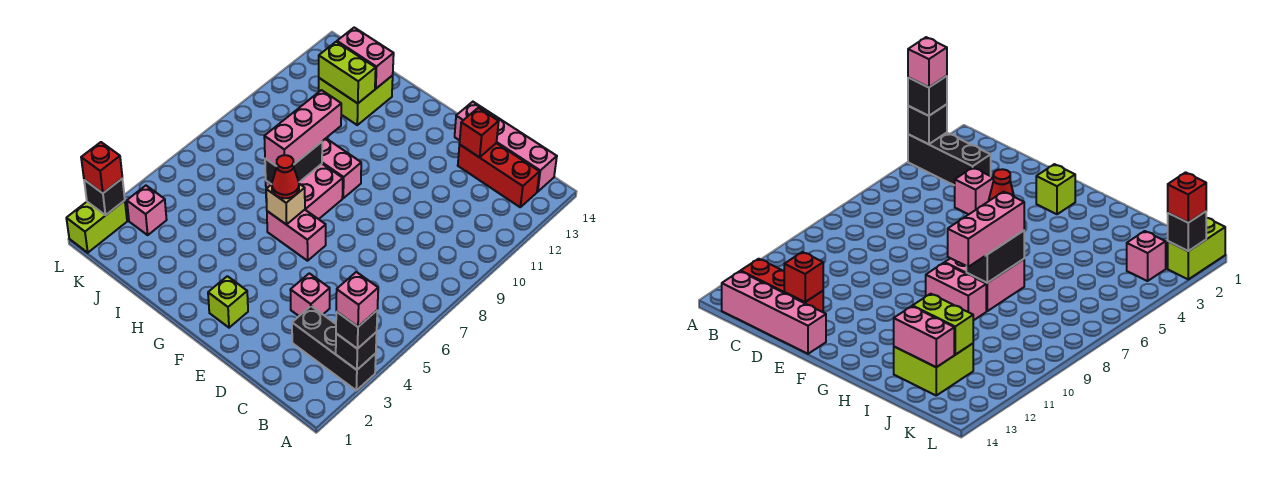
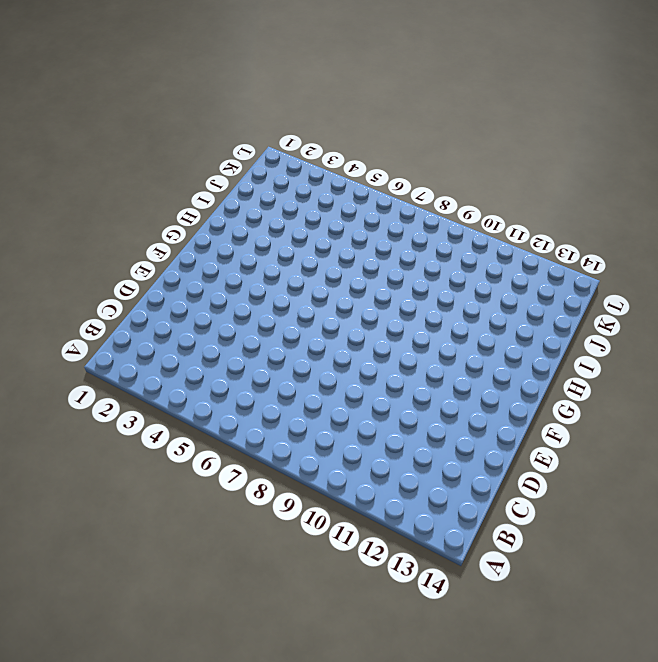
none -> black brick A3:C3 level 1
none -> red brick B13:D13 level 1
none -> pink brick B14:E14 level 1

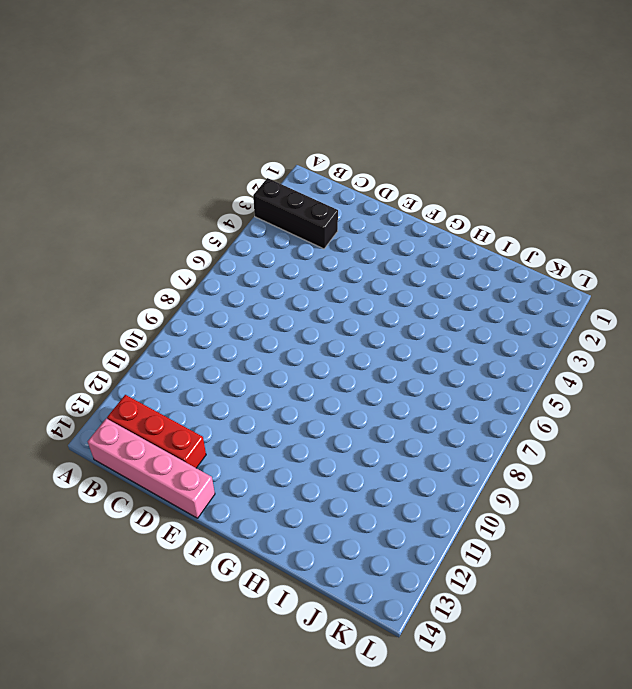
none -> pink brick D4 level 1
none -> lime brick F2 level 1
none -> pink brick F6:G6 level 1

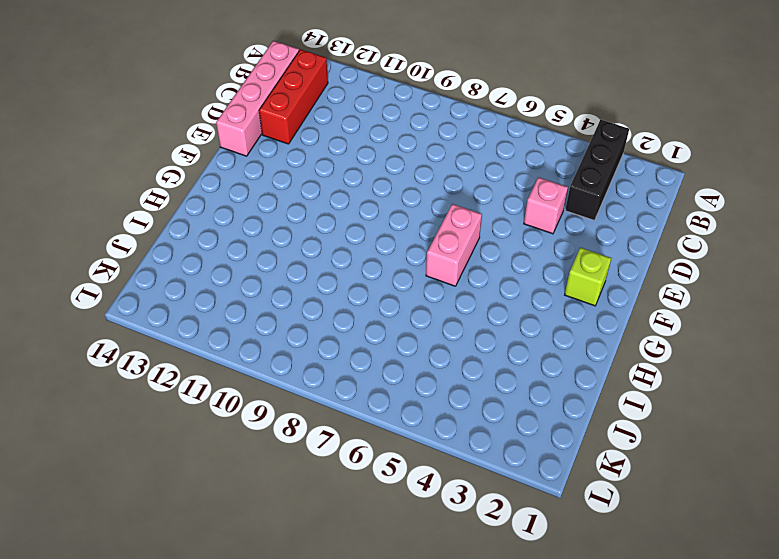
none -> pink brick G7:H8 level 1
none -> pink brick G9:H9 level 1
none -> lime brick I12:J13 level 1

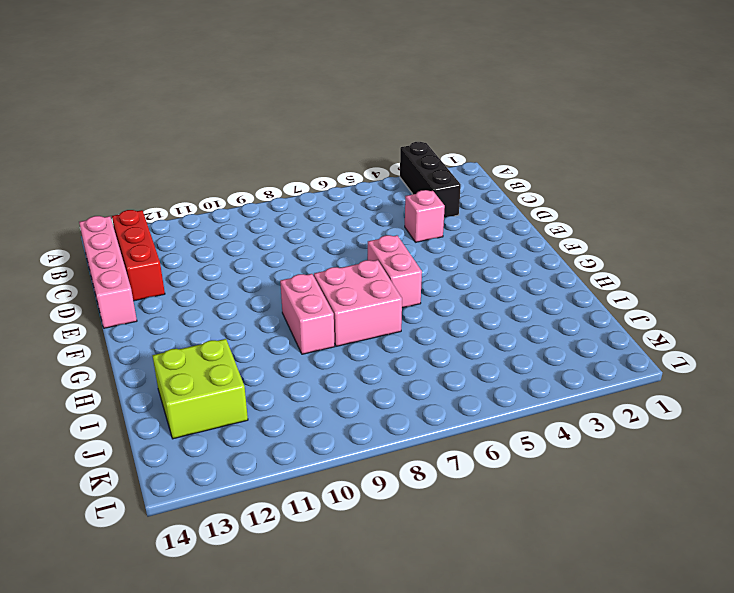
none -> lime brick F2 level 1
none -> pink brick K3 level 1
none -> lime brick L1:L2 level 1

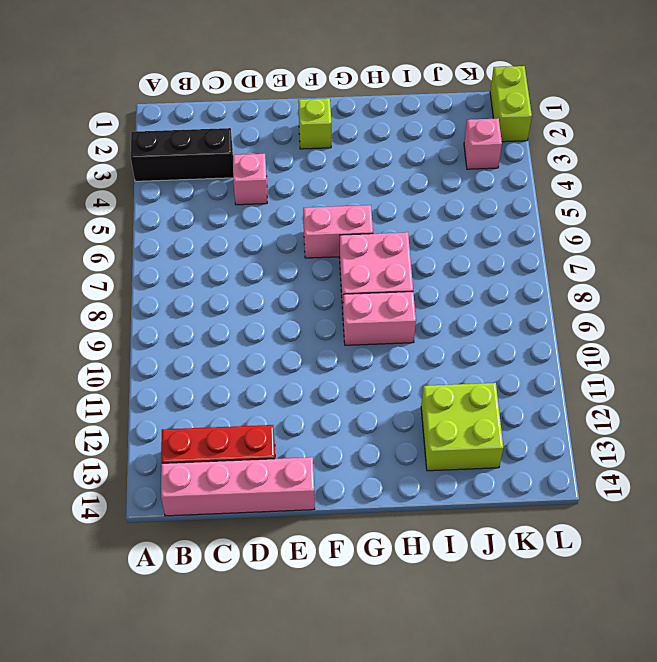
none -> black brick A3 level 2
none -> red brick D13 level 2
none -> tan brick G6 level 2

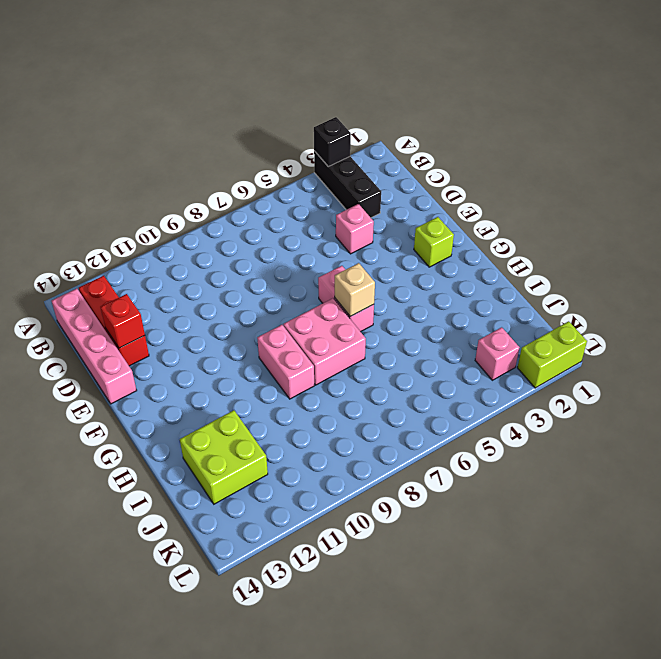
none -> black brick H7:H8 level 2
none -> lime brick I12:J12 level 2
none -> pink brick I13:J13 level 2

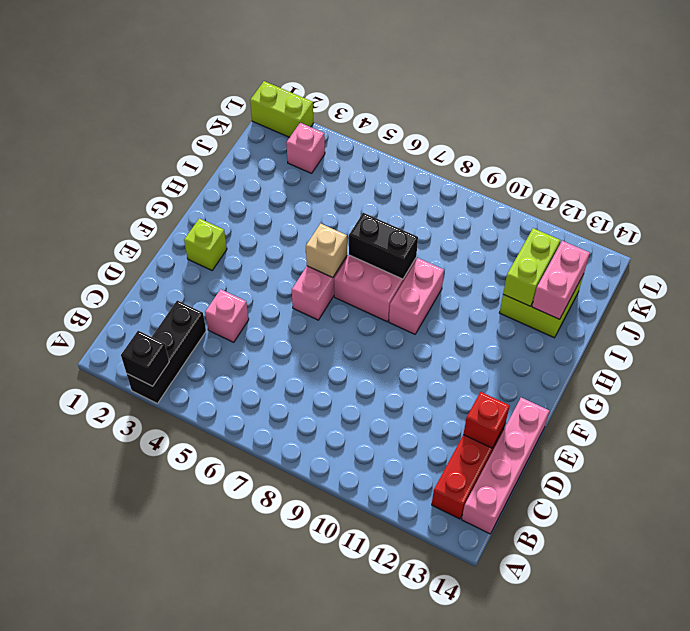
none -> black brick L2 level 2
none -> black brick A3 level 3
none -> red cone G6 level 3

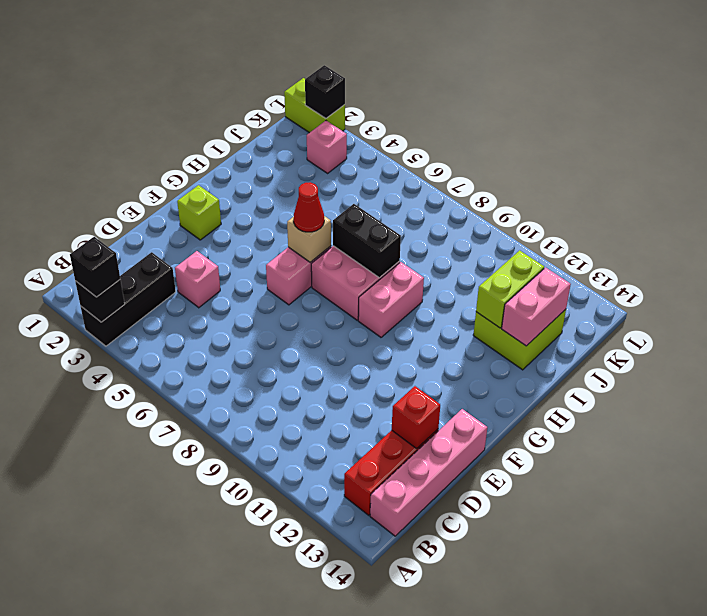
none -> pink brick H7:H9 level 3
none -> red brick L2 level 3
none -> pink brick A3 level 4

